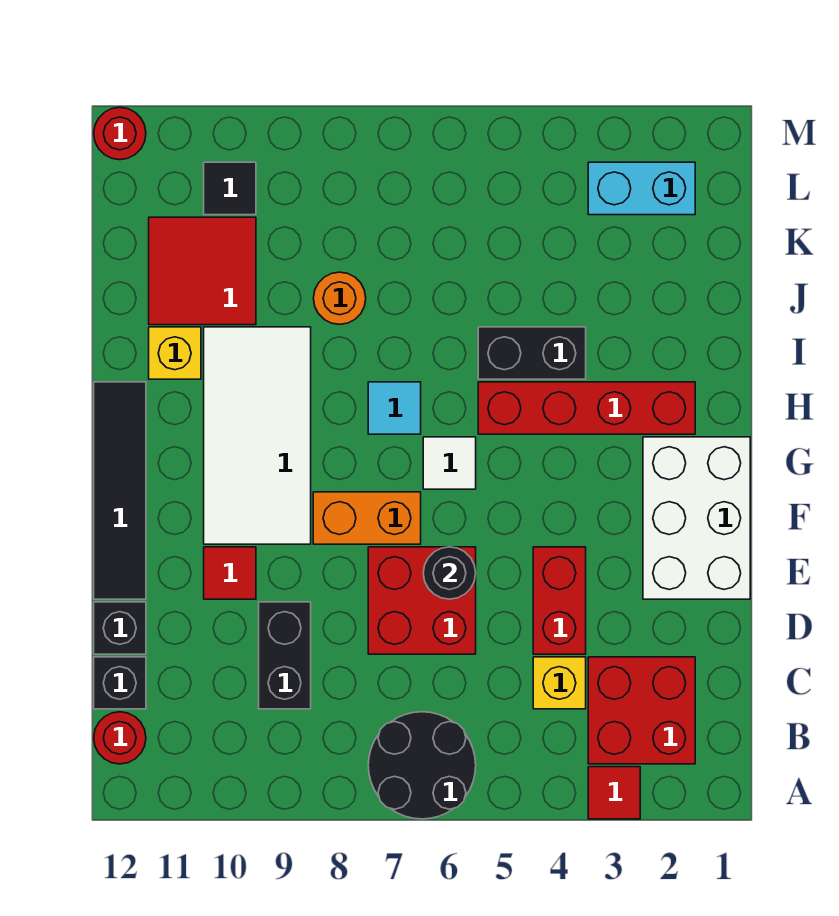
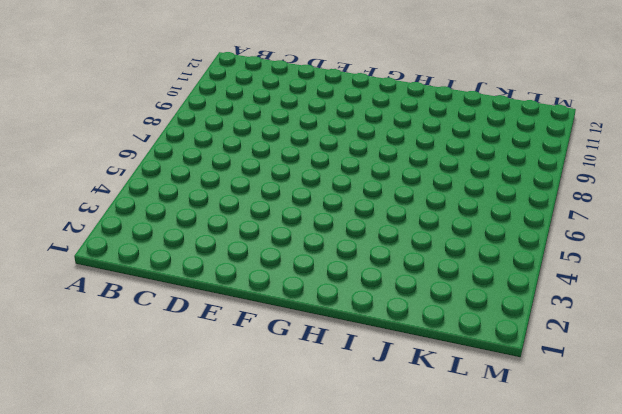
none -> red tile A3 level 1
none -> black round brick A6:B7 level 1
none -> red brick B2:C3 level 1

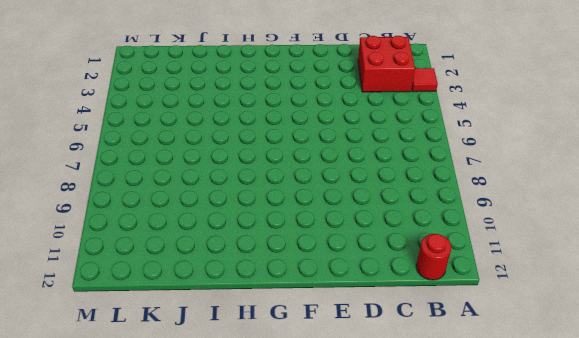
none -> black round brick A6:B7 level 1
none -> yellow brick C4 level 1
none -> black brick C9:D9 level 1

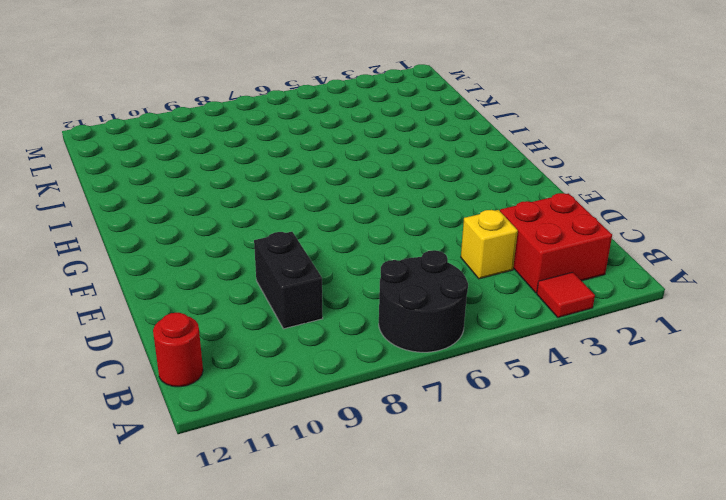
none -> black brick C12 level 1
none -> red brick D4:E4 level 1
none -> red brick D6:E7 level 1

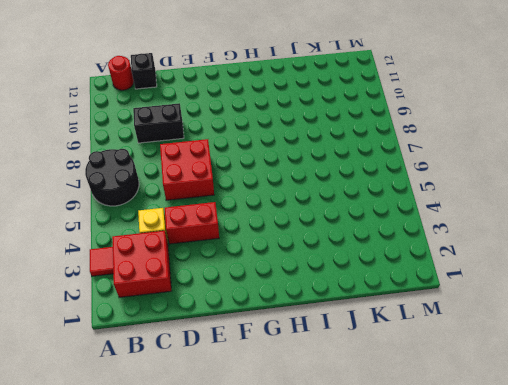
none -> black brick D12 level 1
none -> white brick E1:G2 level 1
none -> red tile E10 level 1

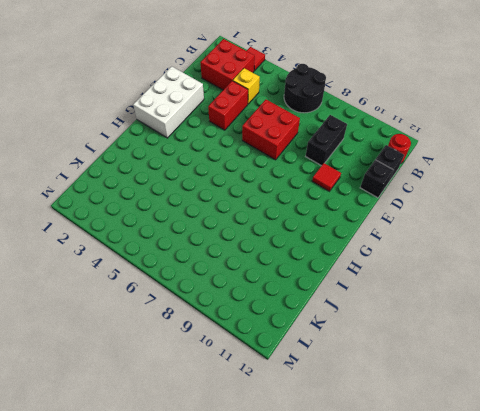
none -> black tile E12:H12 level 1
none -> orange brick F7:F8 level 1
none -> white tile F9:I10 level 1

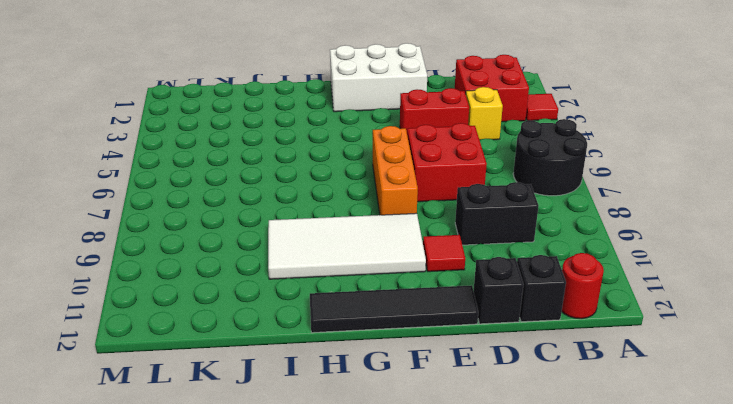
orange brick F6:F8 level 1 -> orange brick F7:F8 level 1
none -> white tile G6 level 1
none -> red brick H2:H5 level 1
none -> cyan tile H7 level 1

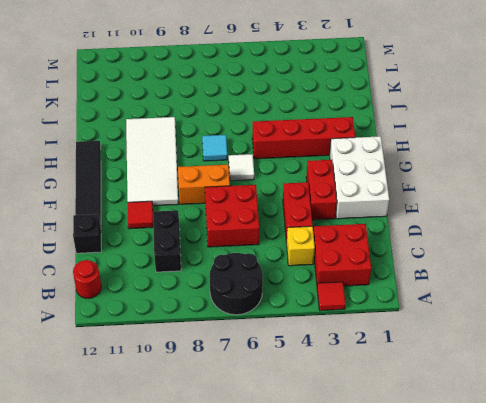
red brick E3:F3 level 1 -> none
none -> black brick C12 level 1
none -> black brick I4:I5 level 1
none -> yellow brick I11 level 1

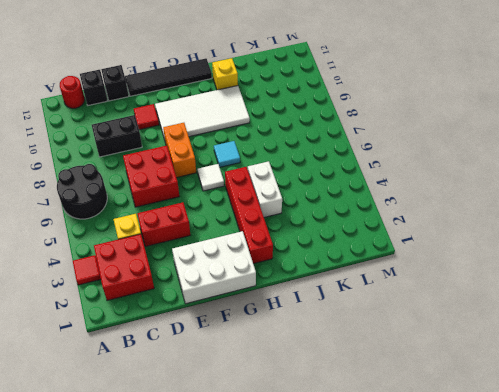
white brick I4:I5 level 1 -> black brick I4:I5 level 1
none -> orange round brick J8 level 1
none -> red tile J10:K11 level 1
none -> cyan brick L2:L3 level 1

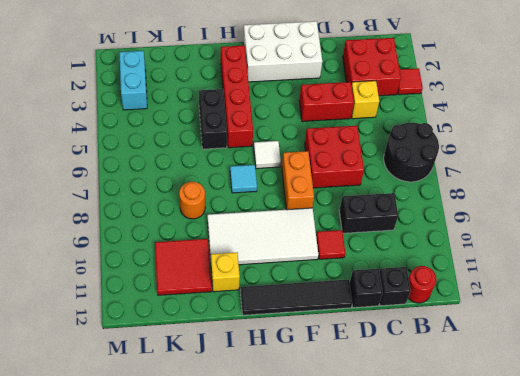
none -> black tile L10 level 1
none -> red round brick M12 level 1
none -> black round brick E6 level 2

